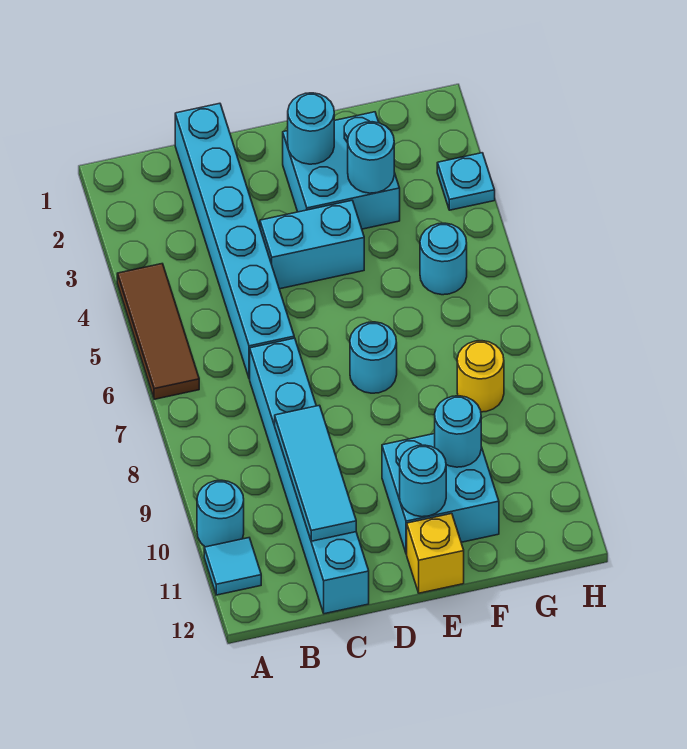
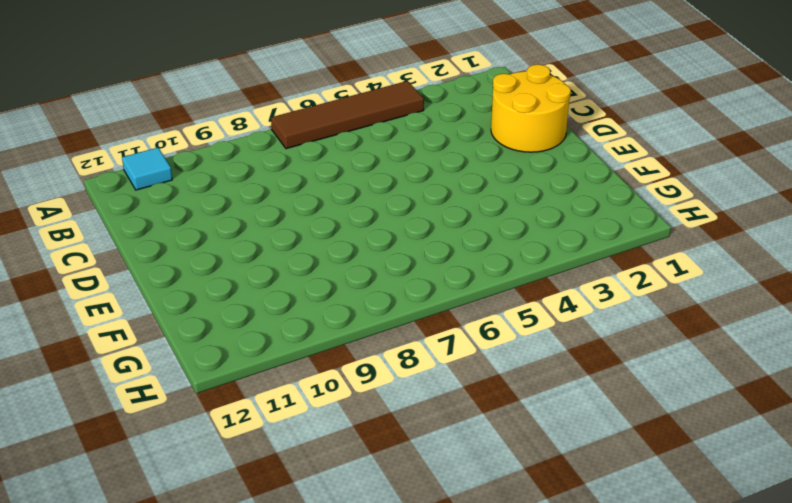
brown tile A4:A7 level 1 -> brown tile A4:A6 level 1
yellow round brick C1:D2 level 1 -> cyan brick C1:C6 level 1
none -> cyan round brick A10 level 1
none -> cyan brick C7:C12 level 1
none -> cyan brick D4:E4 level 1

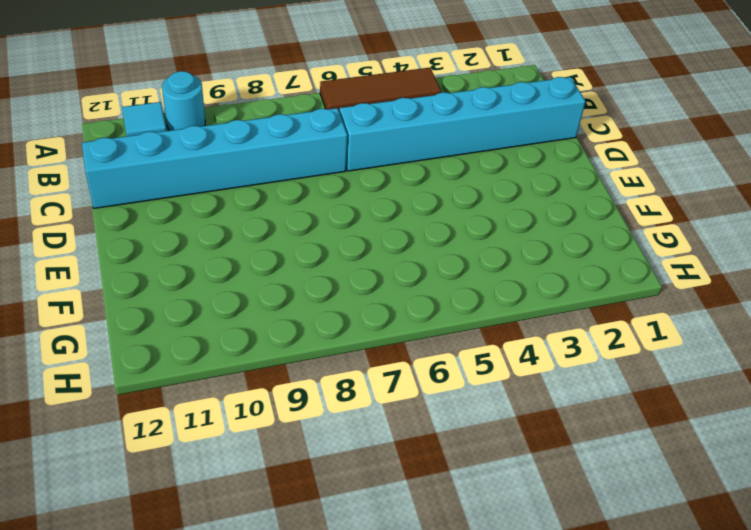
none -> cyan brick D4:E4 level 1
none -> cyan brick E2:F3 level 1
none -> cyan round brick E7 level 1

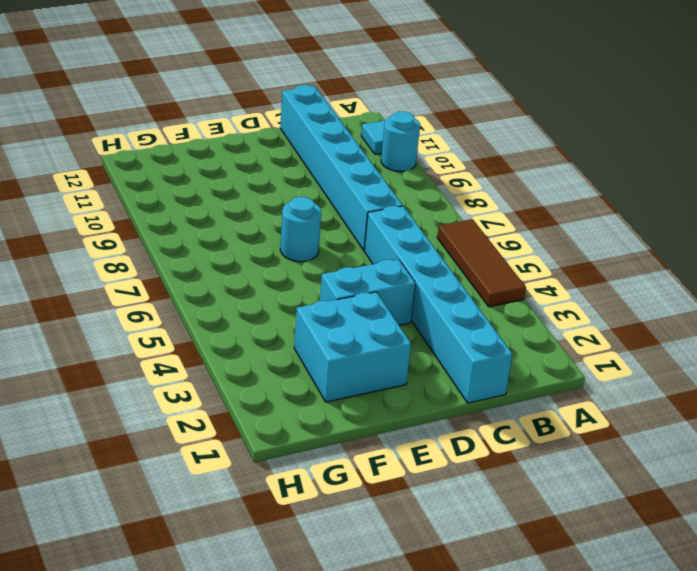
none -> cyan brick E10:F11 level 1
none -> yellow brick E12 level 1
none -> cyan round brick G5 level 1

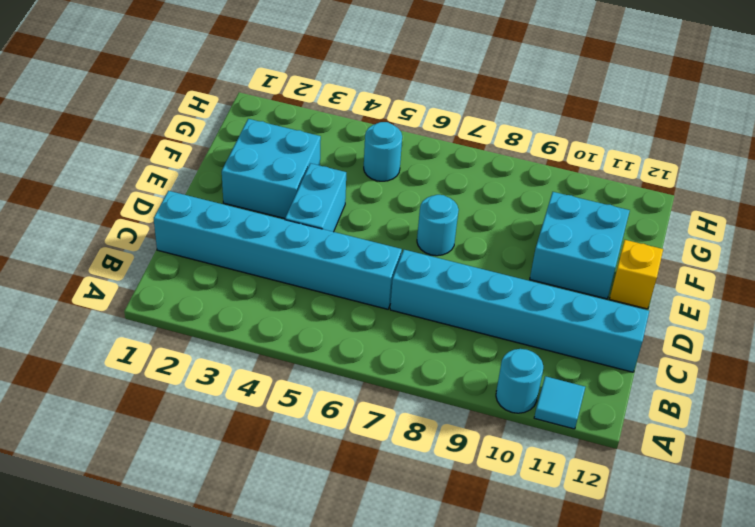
none -> brown tile A4:A6 level 1
none -> yellow round brick G8 level 1
none -> cyan plate H3 level 1

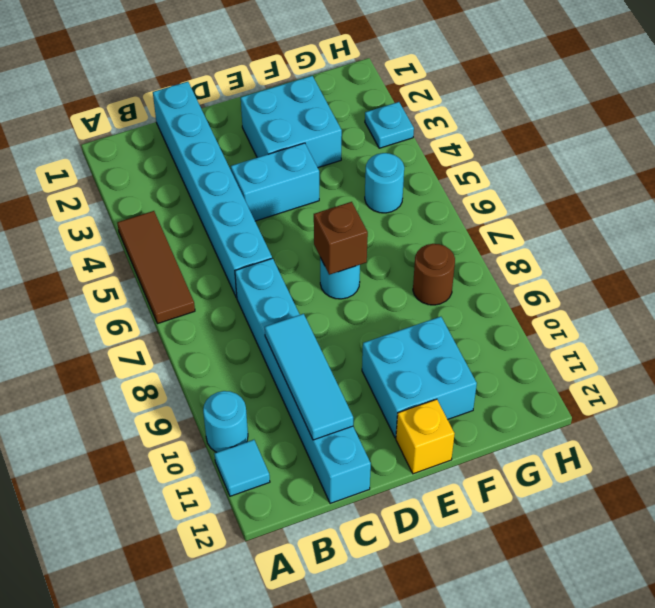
brown brick E7 level 2 -> none
brown round brick G8 level 1 -> yellow round brick G8 level 1
none -> cyan round brick E2 level 2
none -> cyan round brick E11 level 2
none -> cyan round brick F3 level 2

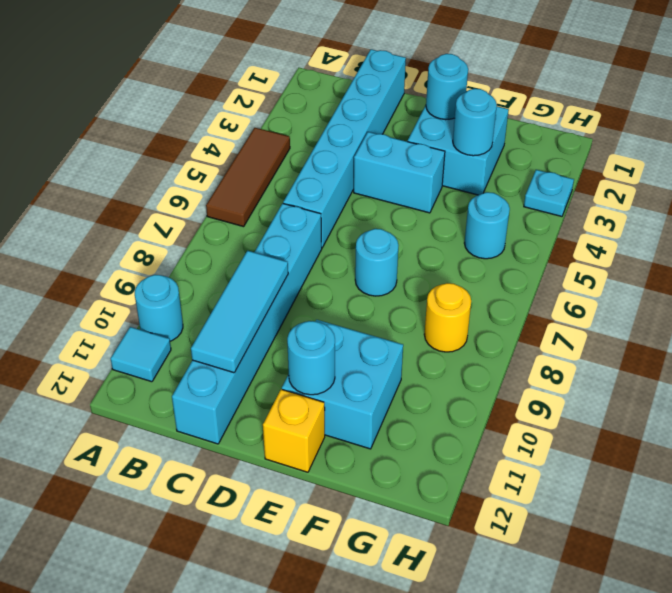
none -> cyan round brick F10 level 2

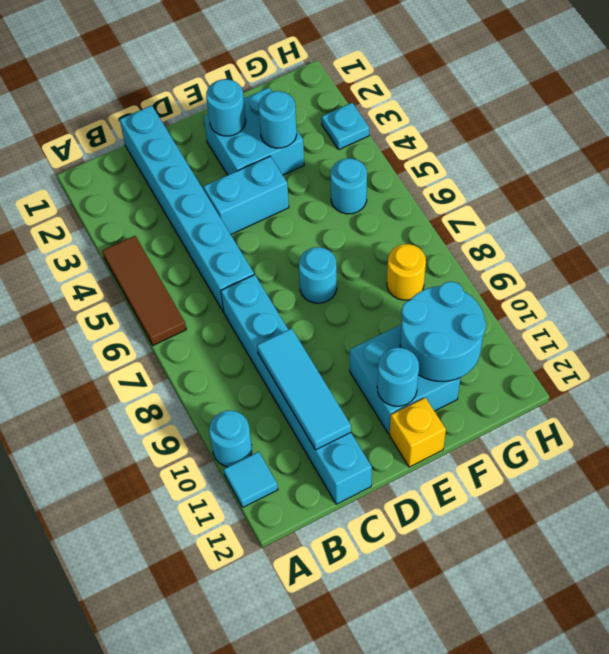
cyan round brick F10:G11 level 2 -> cyan round brick F10 level 2

